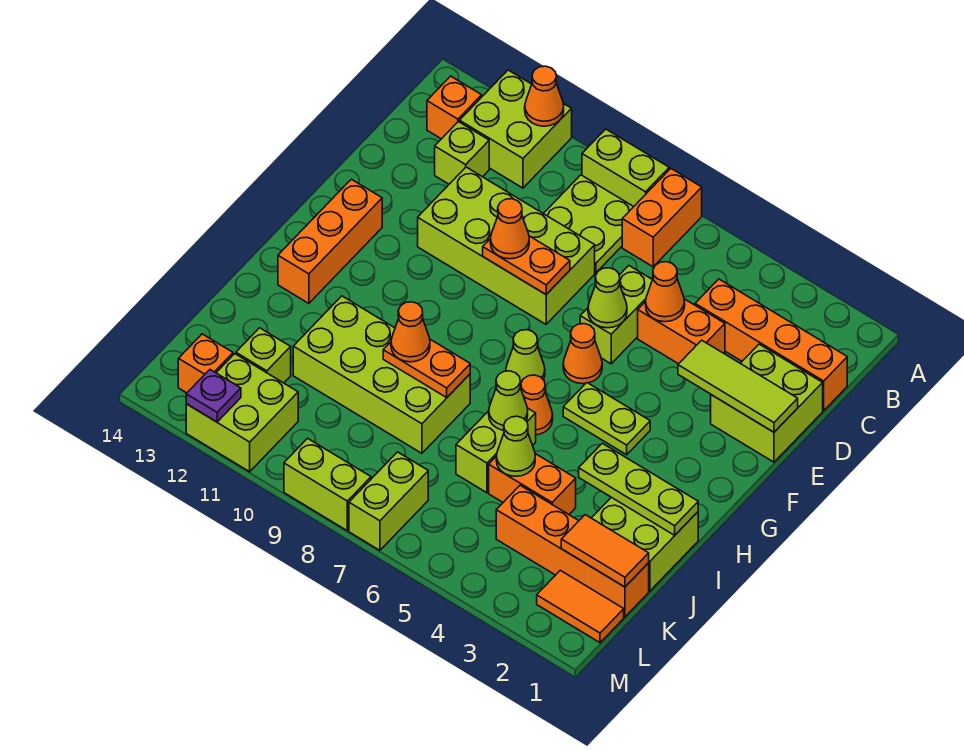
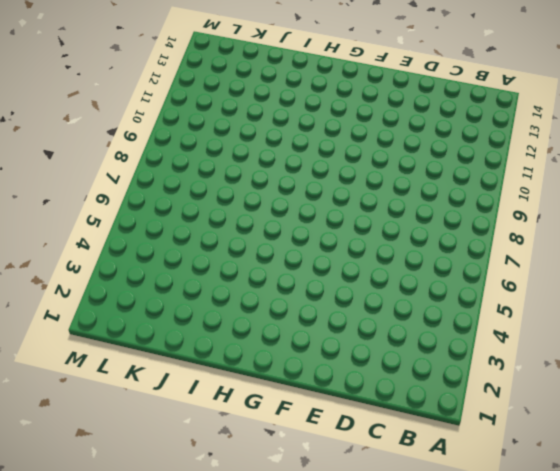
none -> orange brick A7:B7 level 1
none -> lime brick A8:A9 level 1
none -> lime brick A11:B12 level 1
none -> lime plate B8:C9 level 1

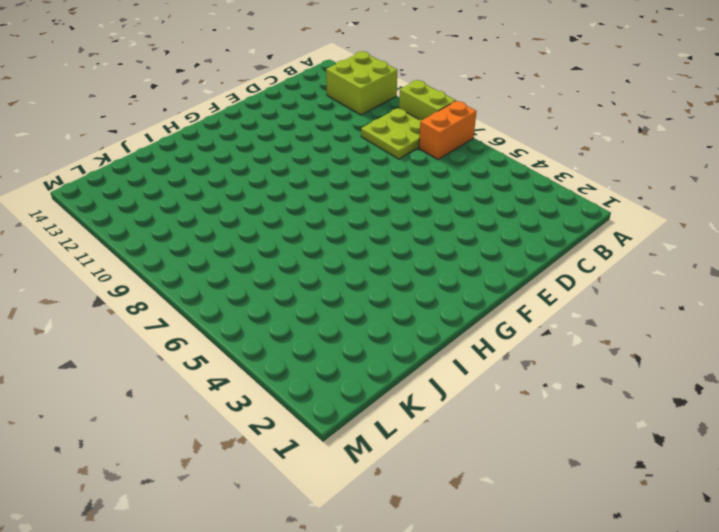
none -> orange brick B13 level 1
none -> orange brick C1:C4 level 1
none -> lime brick C12 level 1
none -> lime brick D1:E2 level 1

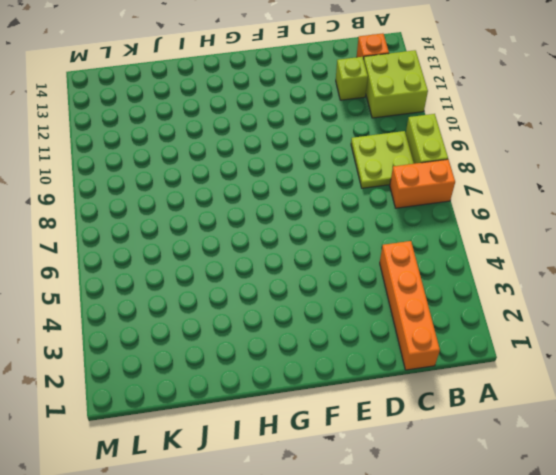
none -> lime brick D1:E2 level 1
none -> orange brick D4:D5 level 1
none -> lime brick D6:E6 level 1
none -> lime brick D8:E11 level 1

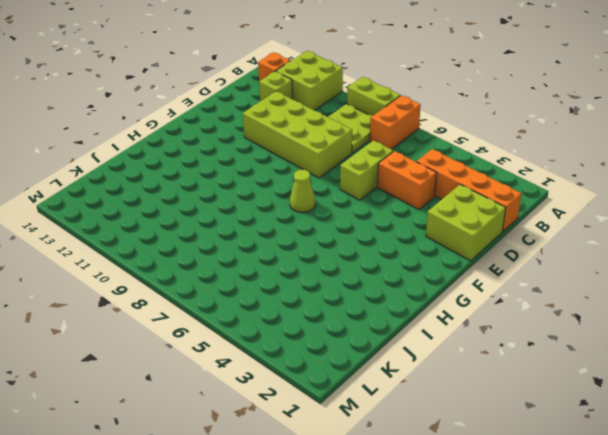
none -> orange cone F6 level 1
none -> orange brick F13:H13 level 1
none -> lime plate G4:G5 level 1
none -> orange cone H6 level 1

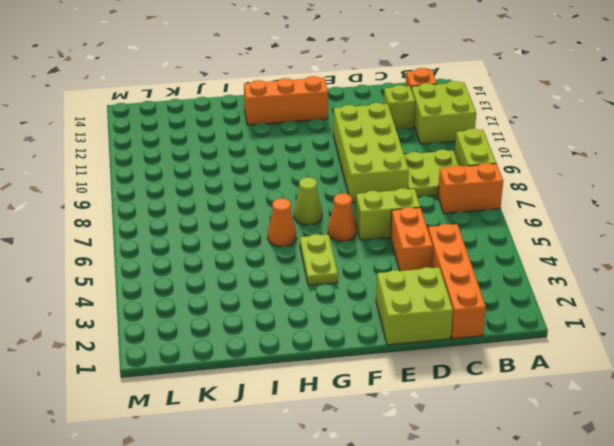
none -> lime brick I1:J2 level 1
none -> lime brick I6:J6 level 1
none -> lime brick I8:J11 level 1
none -> orange brick J4:J5 level 1

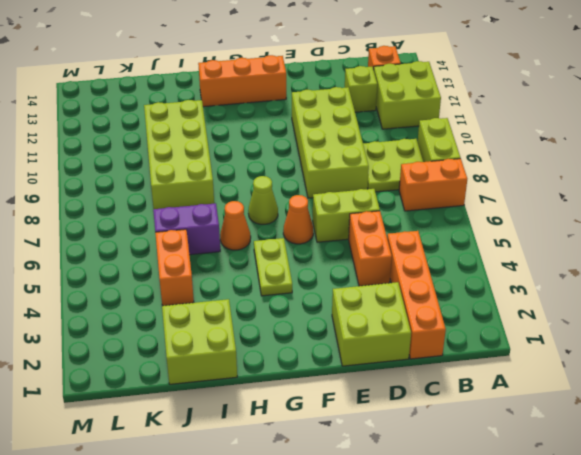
purple brick I6:J6 level 1 -> lime brick I6:J6 level 1
none -> orange brick K1:K4 level 1
none -> lime brick K12 level 1
none -> orange tile L1:L2 level 1
none -> lime brick L7:M7 level 1

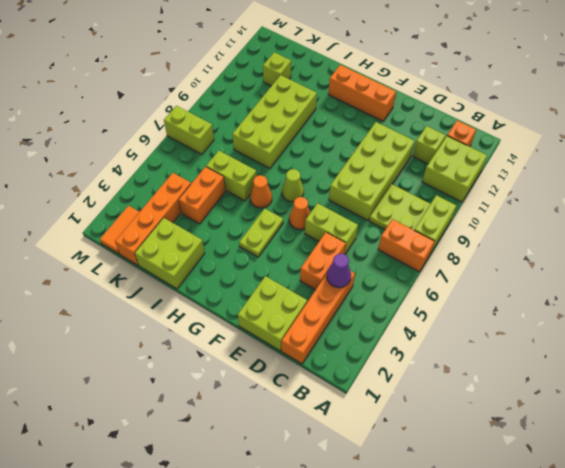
purple cone C4 level 2 -> none
none -> lime brick L11:M12 level 1
none -> orange brick L13 level 1
none -> lime brick M8:M9 level 1
none -> orange cone A11 level 2

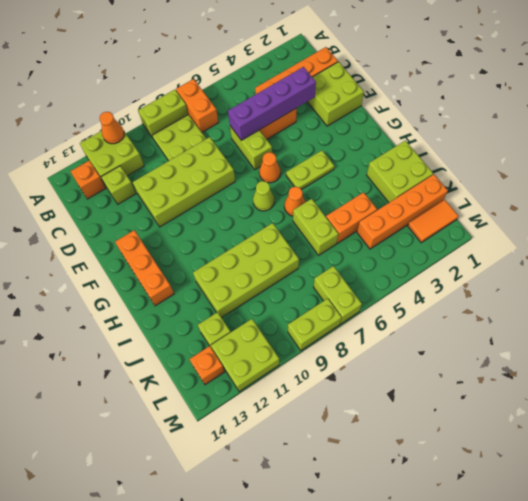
purple brick D3:D6 level 2 -> orange cone D5 level 2
none -> lime tile E1:E3 level 2
none -> lime cone E6 level 2
none -> orange plate E8:E9 level 2
none -> lime plate I1:I3 level 2

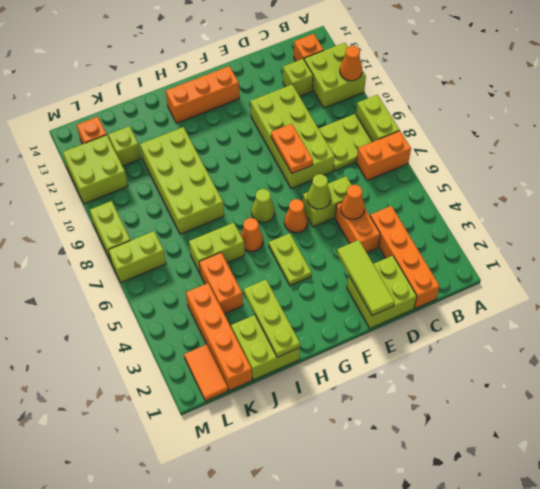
none -> lime cone I6 level 2
none -> orange plate I8:I9 level 2
none -> lime cone J5 level 2
none -> orange tile K1:K2 level 2

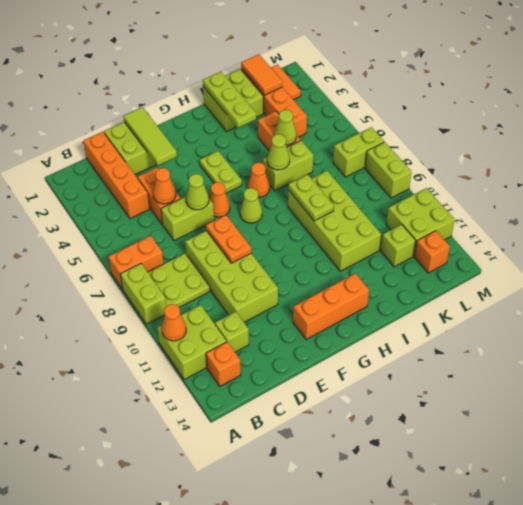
lime plate I8:I9 level 2 -> orange plate I8:I9 level 2
none -> purple plate M12 level 2
none -> orange cone E9 level 3
none -> orange cone I9 level 3

